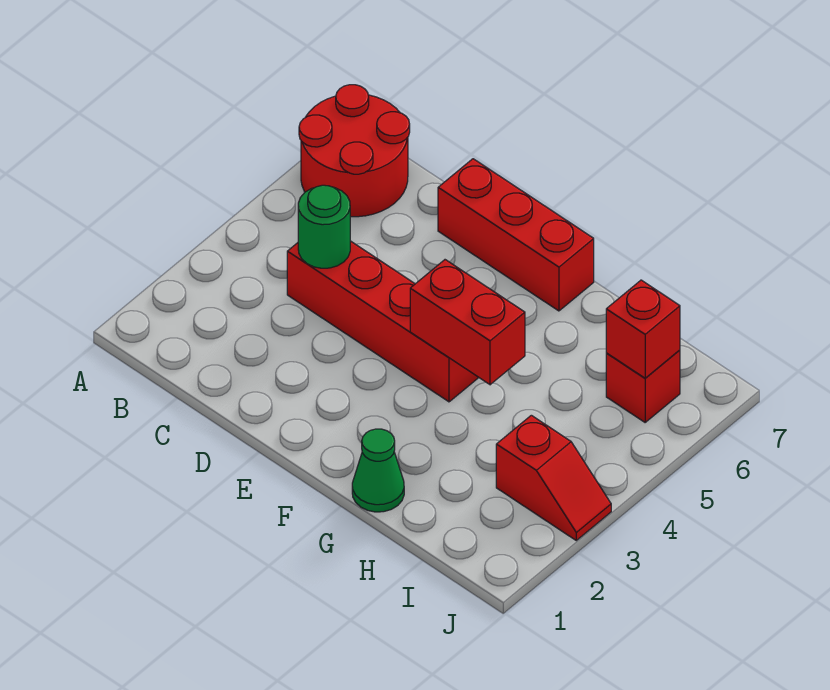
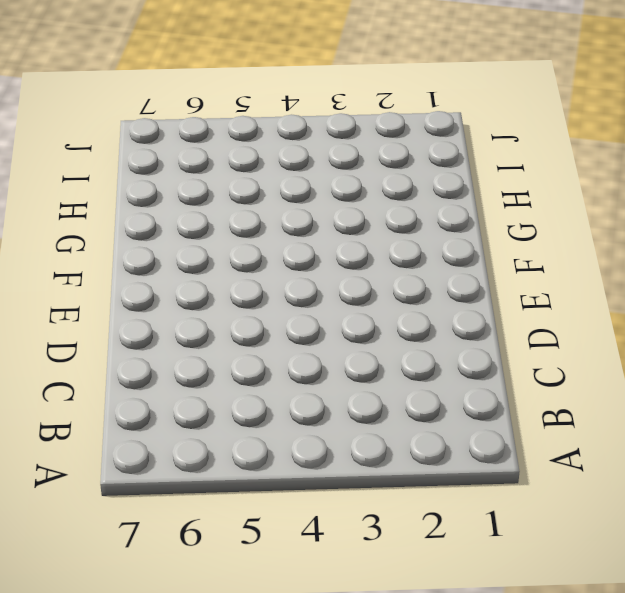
none -> red round brick A6:B7 level 1
none -> red brick C4:F4 level 1

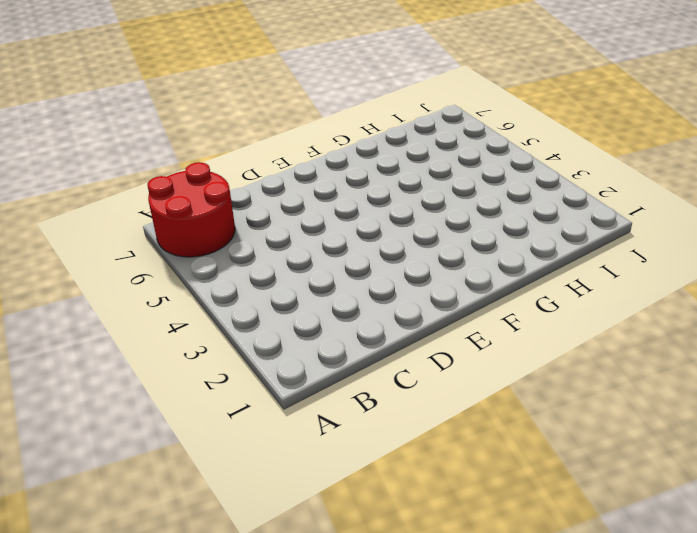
none -> red brick C4:F4 level 1
none -> red brick D7:F7 level 1

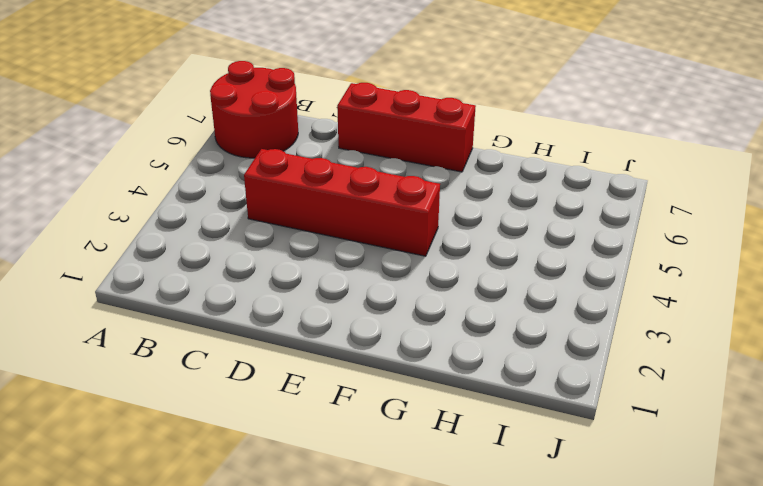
none -> green cone G1 level 1
none -> red slope I3:J3 level 1 top I

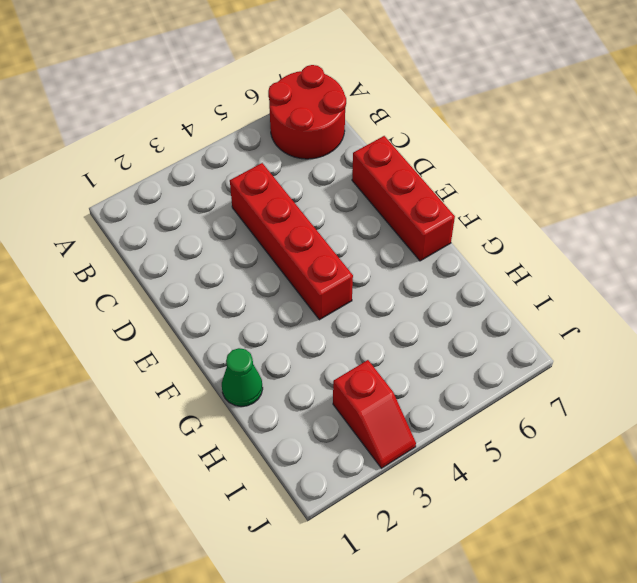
none -> red brick I6 level 1
none -> green round brick C4 level 2

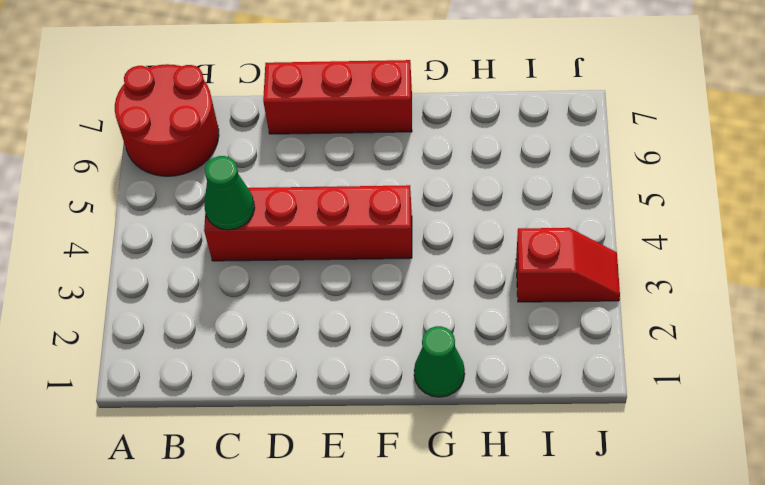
green cone C4 level 2 -> green round brick C4 level 2
none -> red brick I6 level 1
none -> red brick F4:G4 level 2

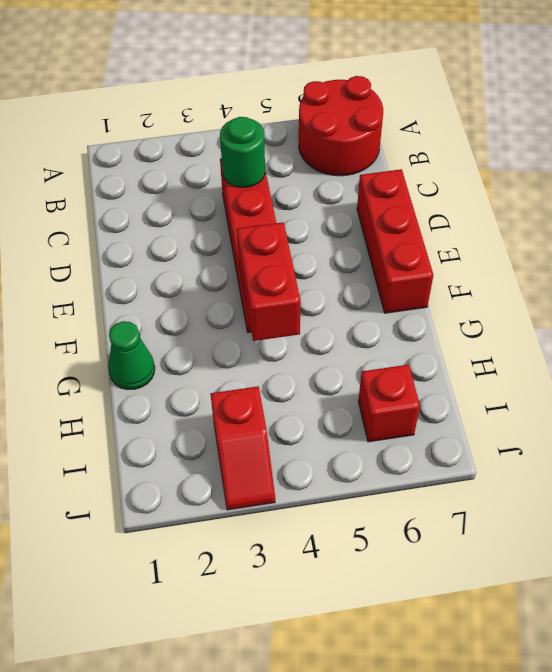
none -> red brick I6 level 2

